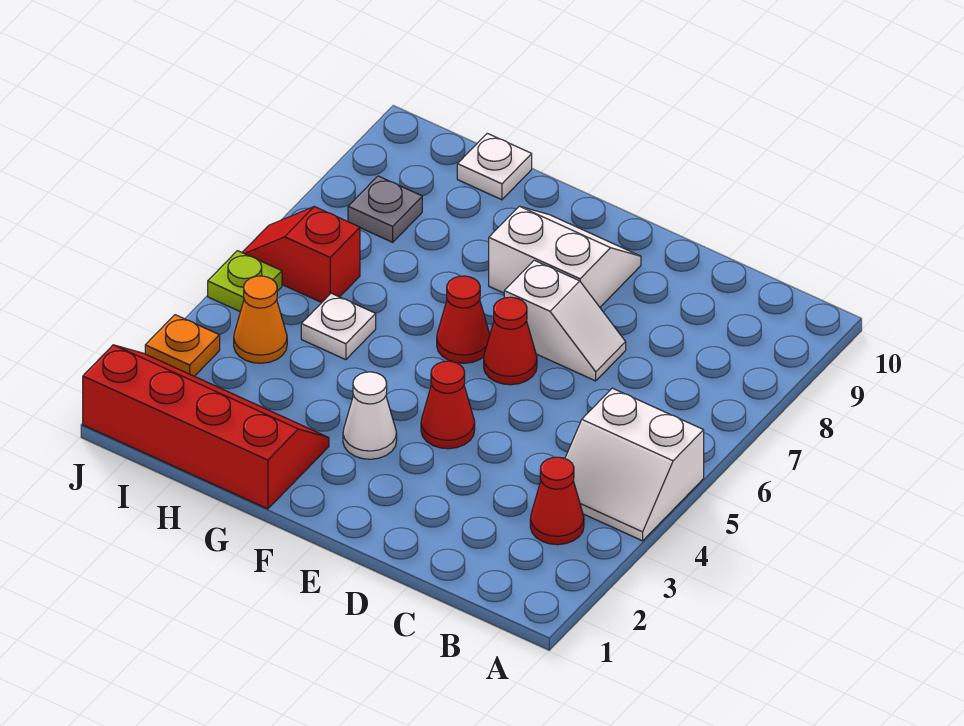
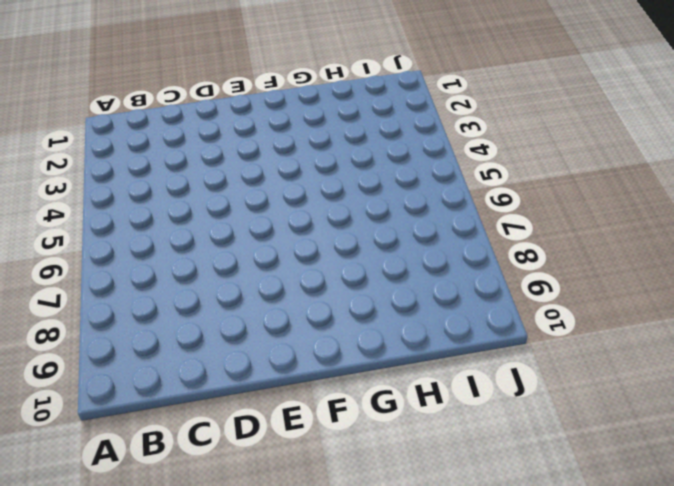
none -> white slope A4:B5 level 1 top 5
none -> red cone B3 level 1
none -> white slope D7:E7 level 1 top E

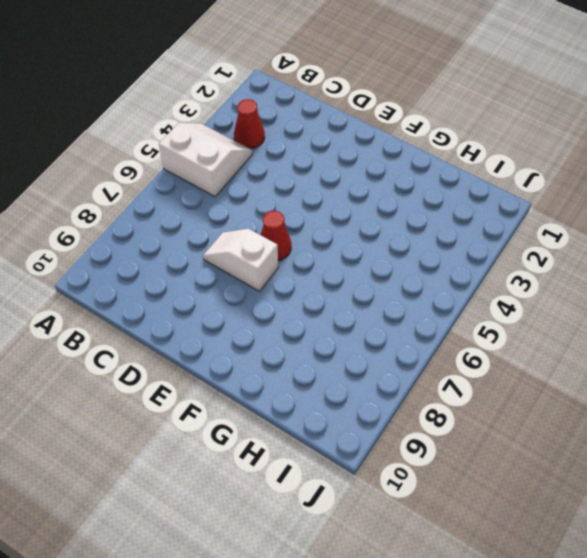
none -> red cone E4 level 1
none -> white slope E8:F9 level 1 top 8
none -> white cone F3 level 1

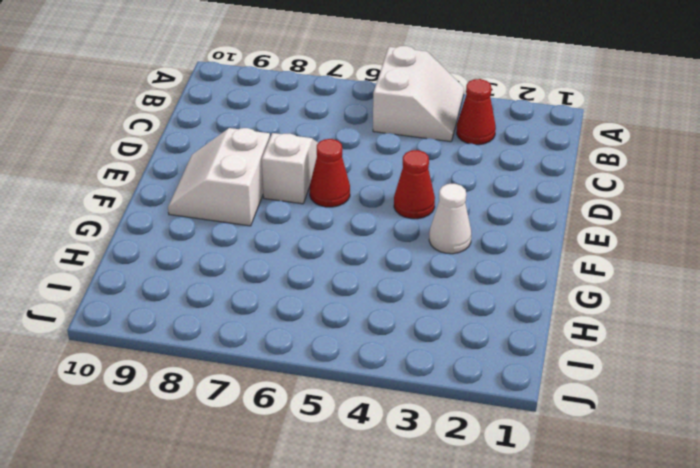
none -> red cone F6 level 1
none -> red slope G1:J2 level 1 top 1
none -> white plate H5 level 1

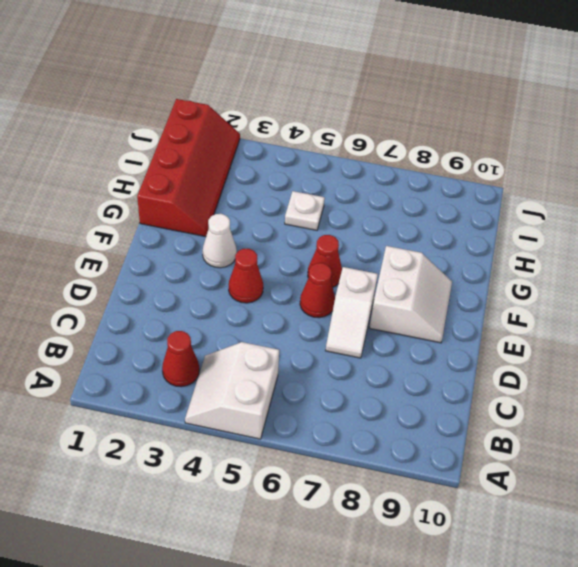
none -> white plate H10 level 1
none -> orange cone I4 level 1
none -> red slope I6:J6 level 1 top I

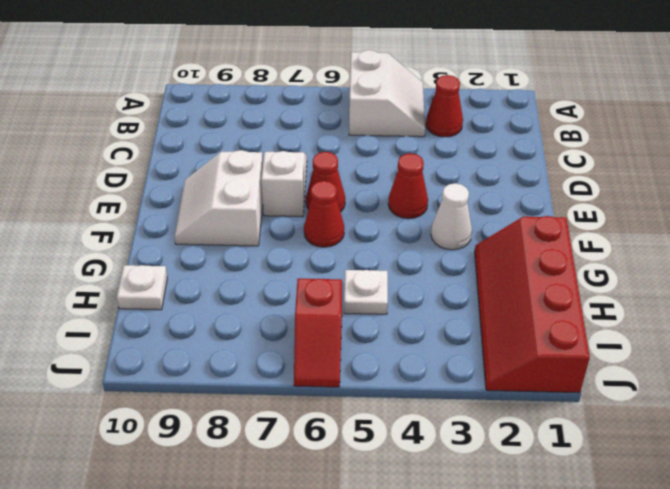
none -> orange cone I4 level 1
none -> grey plate I8 level 1
none -> orange plate J3 level 1

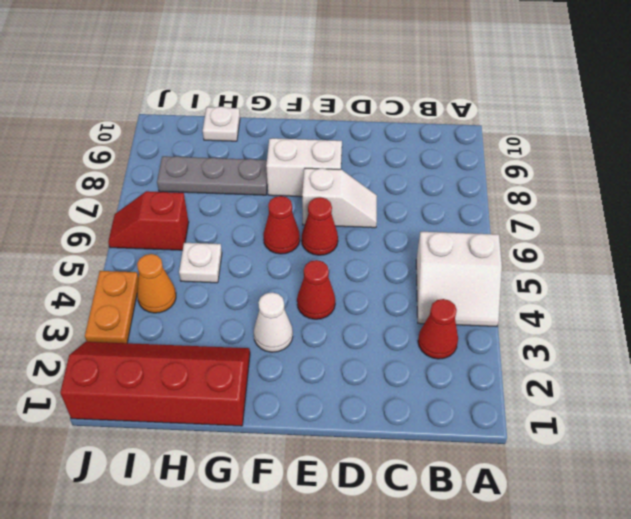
grey plate G8:I8 level 1 -> grey plate I8 level 1
orange plate J3:J4 level 1 -> orange plate J3 level 1
none -> lime plate J5 level 1

